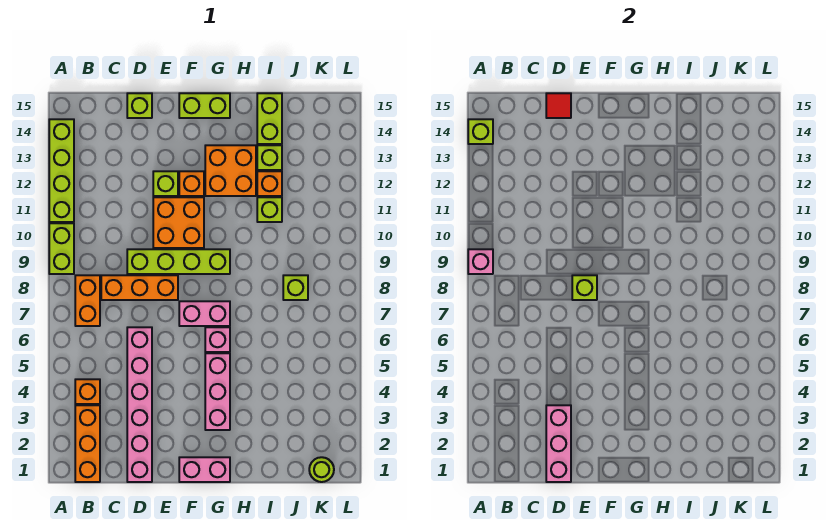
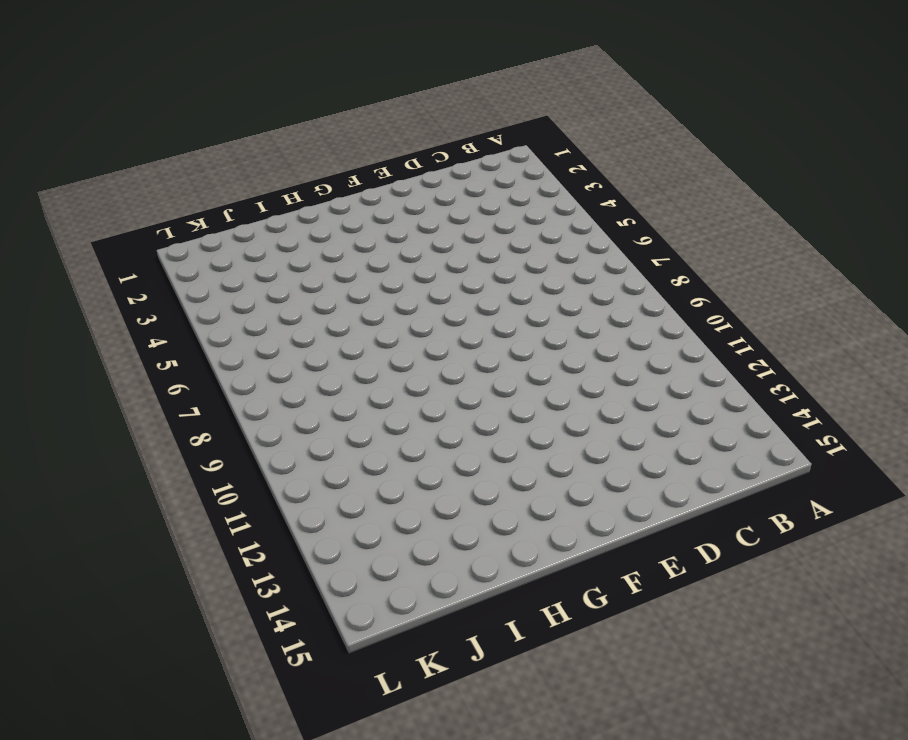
none -> lime brick A9:A10 level 1
none -> lime brick A11:A14 level 1
none -> orange brick B1:B3 level 1

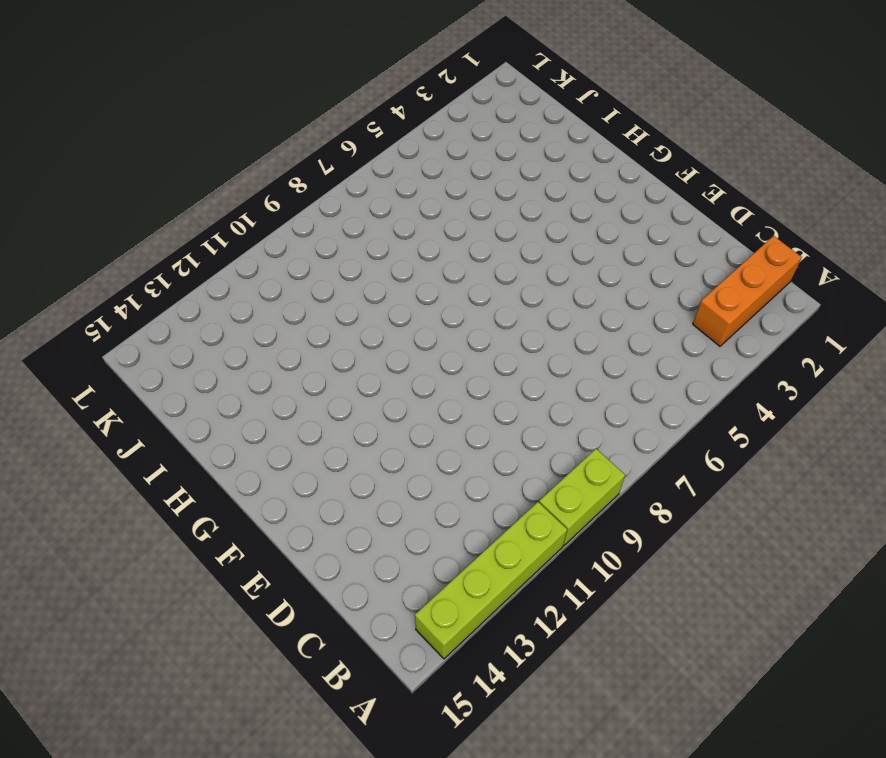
none -> orange brick B4 level 1
none -> orange brick B7:B8 level 1
none -> orange brick C8:E8 level 1

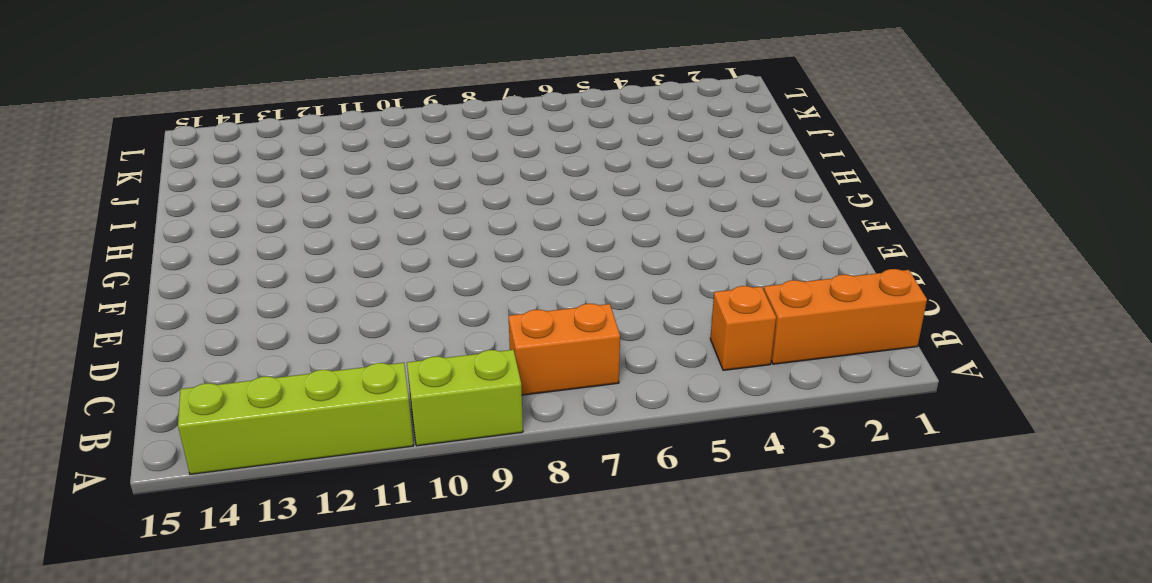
none -> orange brick C8:E8 level 1
none -> pink brick D1:D6 level 1
none -> lime brick D9:G9 level 1

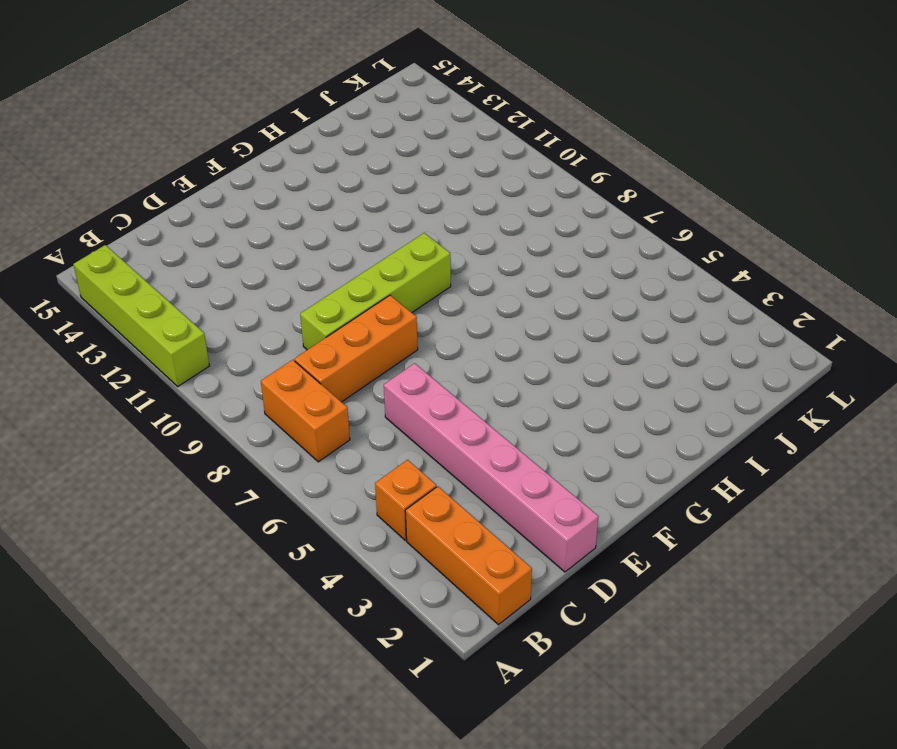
none -> lime brick A9:A10 level 1
none -> lime brick D15 level 1
none -> orange brick E10:F11 level 1

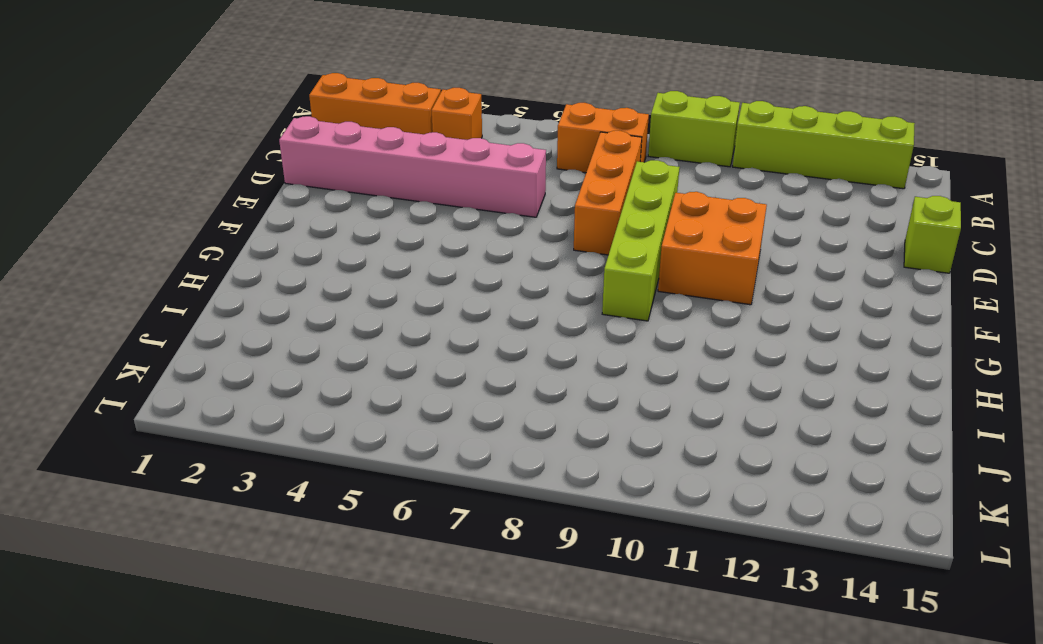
none -> lime brick E12 level 1
none -> pink brick F1:G1 level 1
none -> pink brick F7:G7 level 1

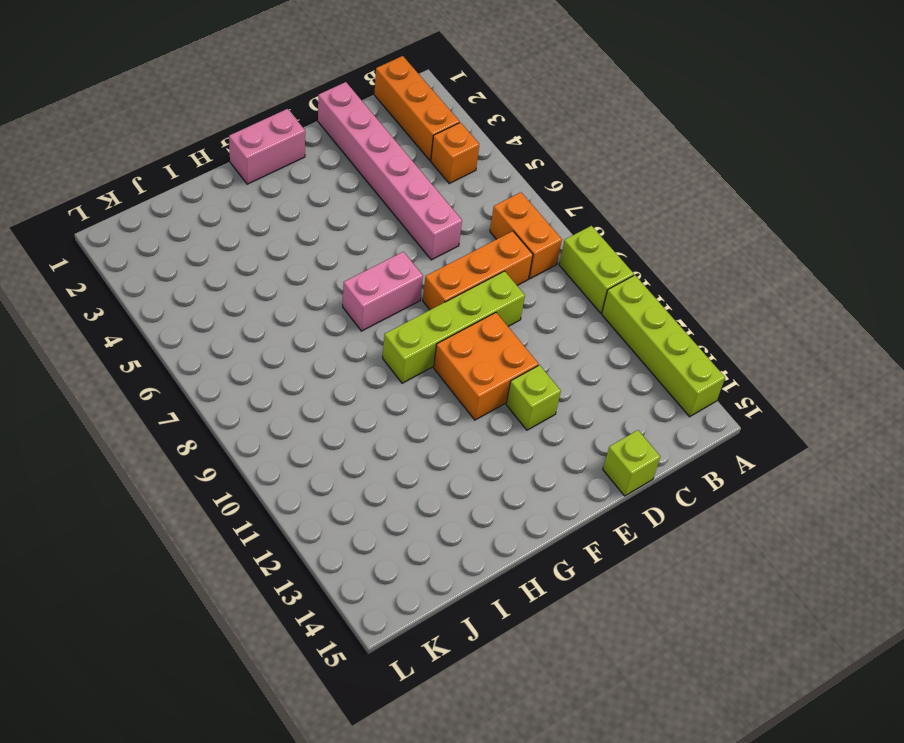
none -> orange brick F12 level 1
none -> lime brick F15:G15 level 1
none -> pink brick G3:G5 level 1

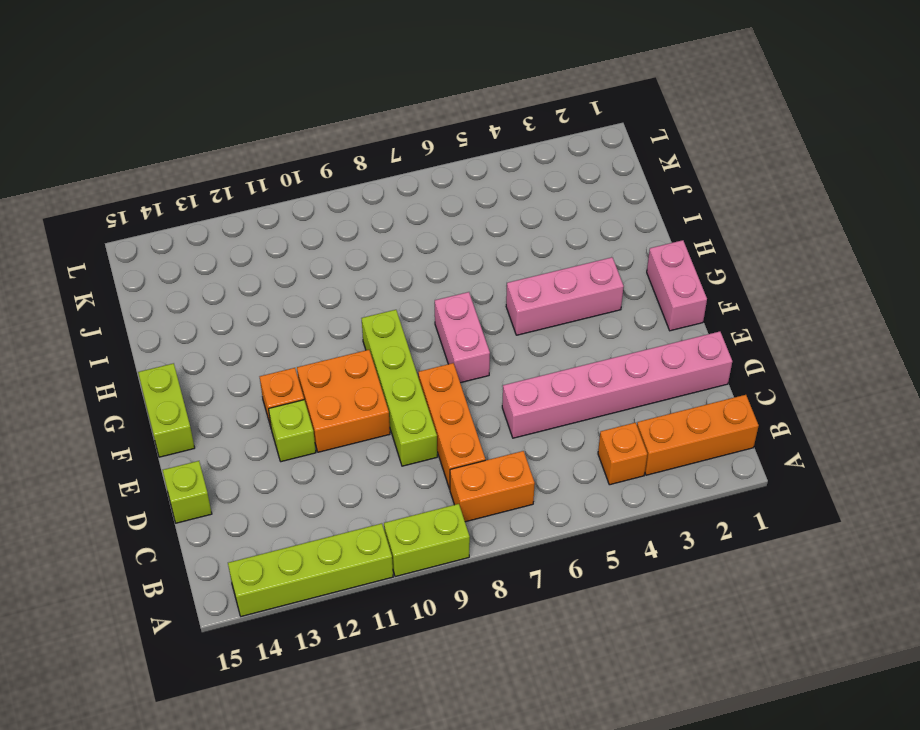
none -> pink brick G6 level 1
none -> orange brick G12:H13 level 1
none -> lime brick I11 level 1

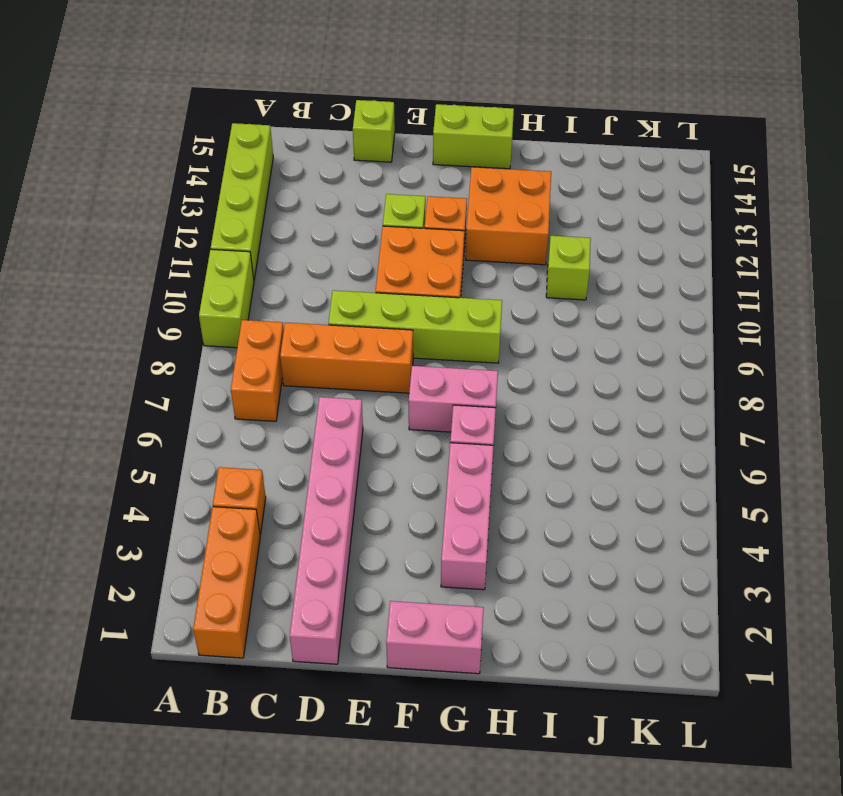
none -> orange brick I12 level 1
none -> lime brick I13 level 1
none -> lime brick I14:I15 level 1

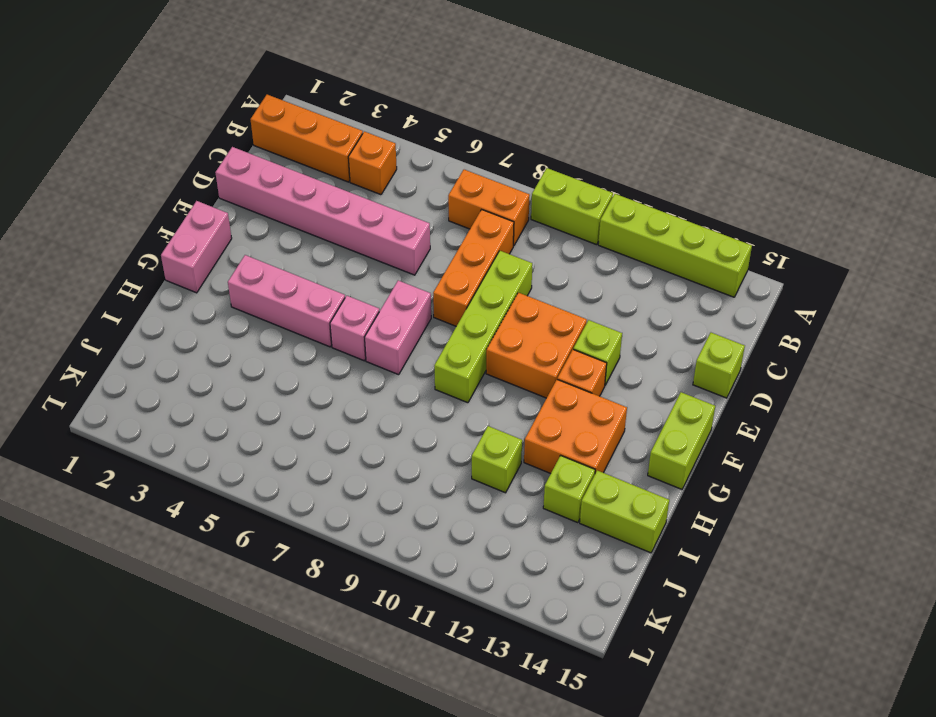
none -> orange brick I12 level 1
none -> lime brick J8 level 1
none -> lime round brick K1 level 1

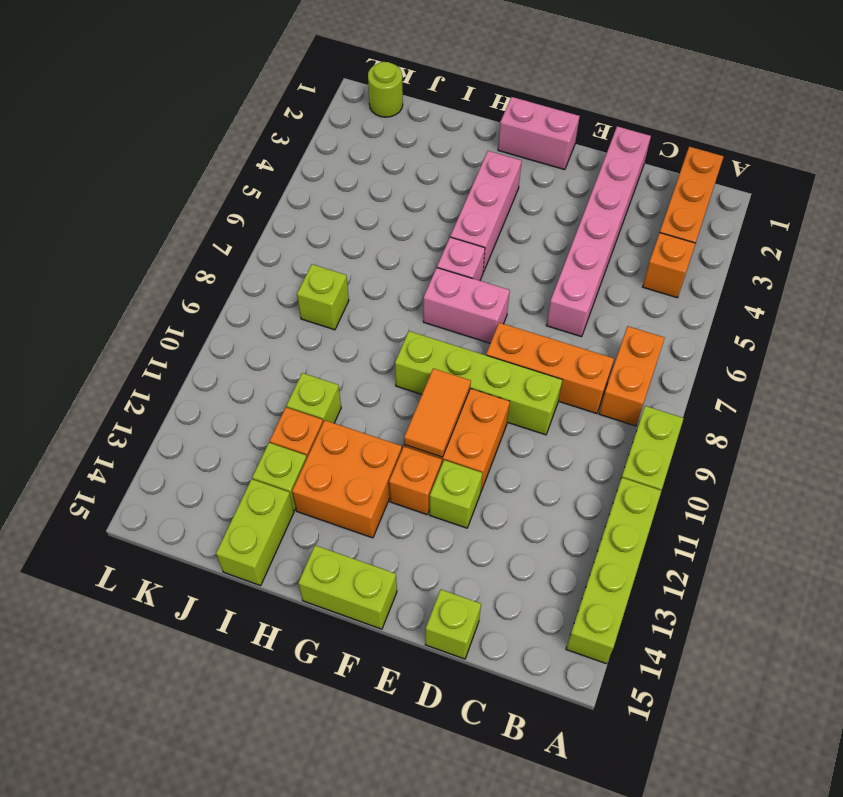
orange tile F10:F11 level 2 -> none
none -> pink brick A9 level 2
none -> lime brick A14 level 2
none -> pink brick D1:D3 level 2

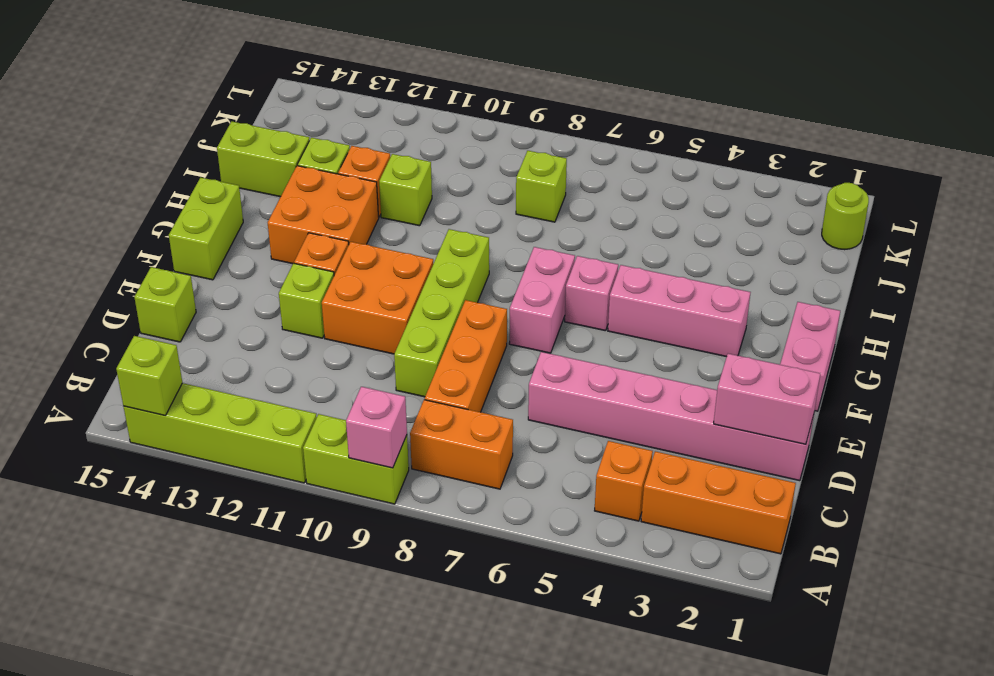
pink brick D1:D2 level 2 -> pink brick D1:D3 level 2
none -> red tile D15 level 2
none -> lime brick E8 level 2

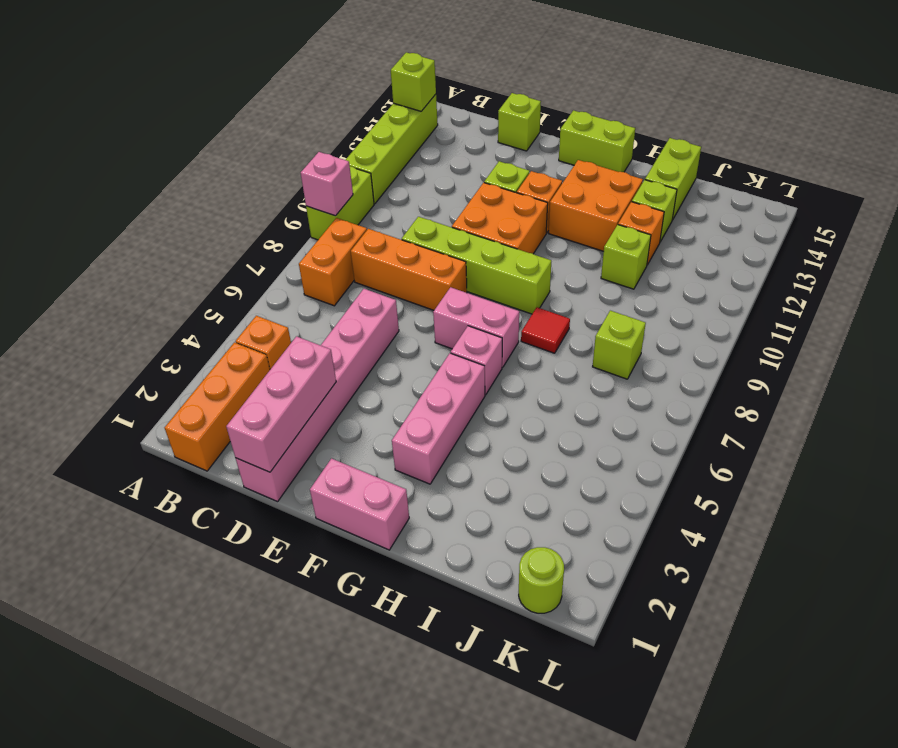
red tile H8 level 1 -> red tile D15 level 2
none -> lime brick E8 level 2

